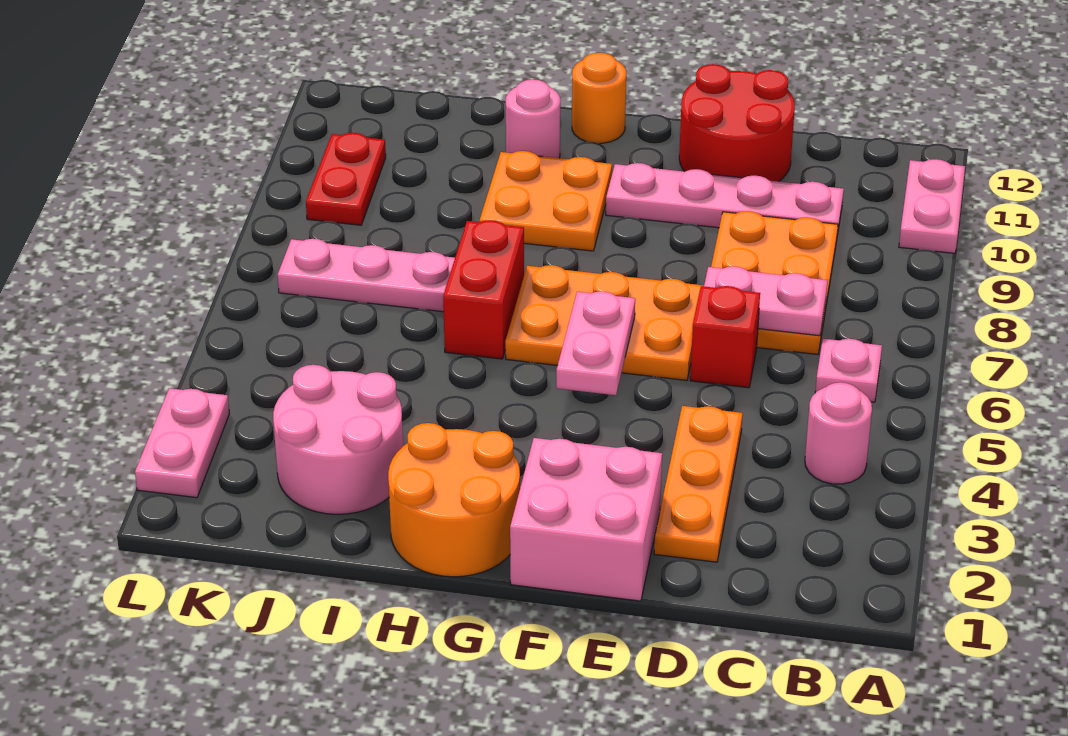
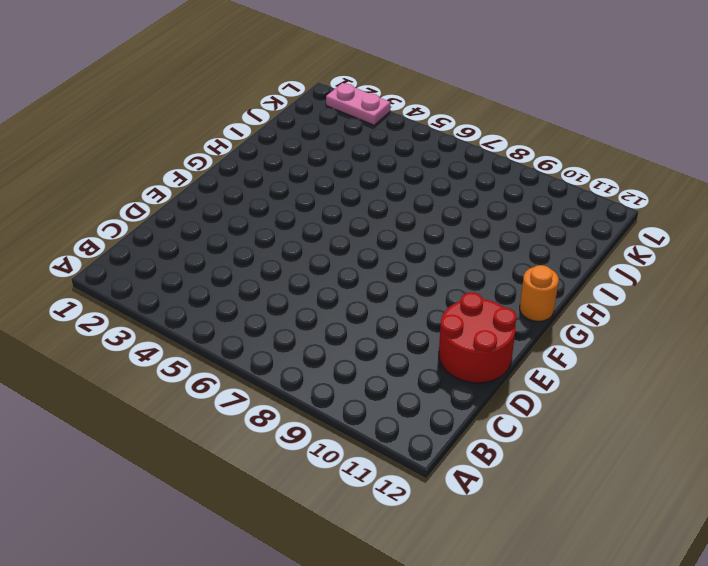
none -> pink plate A10:A11 level 1
none -> pink round brick B4 level 1
none -> pink plate B6 level 1

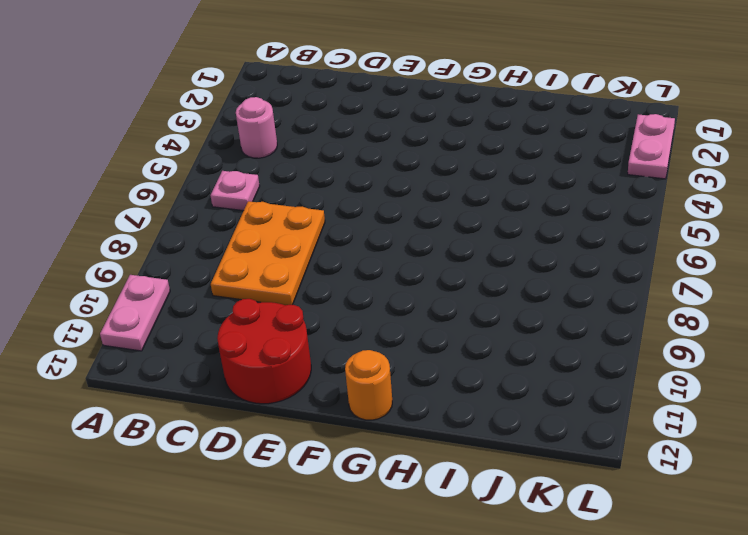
none -> pink plate C10:F10 level 1
none -> orange plate D2:D4 level 1
none -> red brick D6 level 1

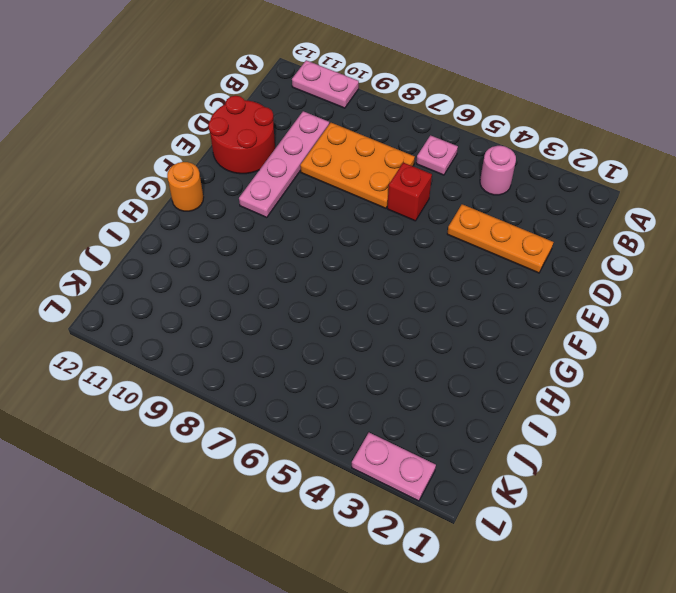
none -> pink brick E1:F2 level 1
none -> orange plate E6:G7 level 1
none -> orange round brick G1:H2 level 1

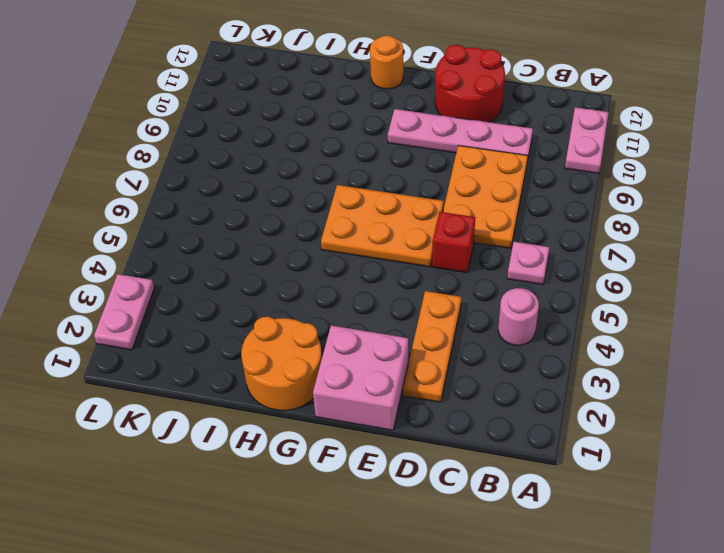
none -> orange plate G9:H10 level 1
none -> red brick H6:H7 level 1
none -> pink round brick H11 level 1

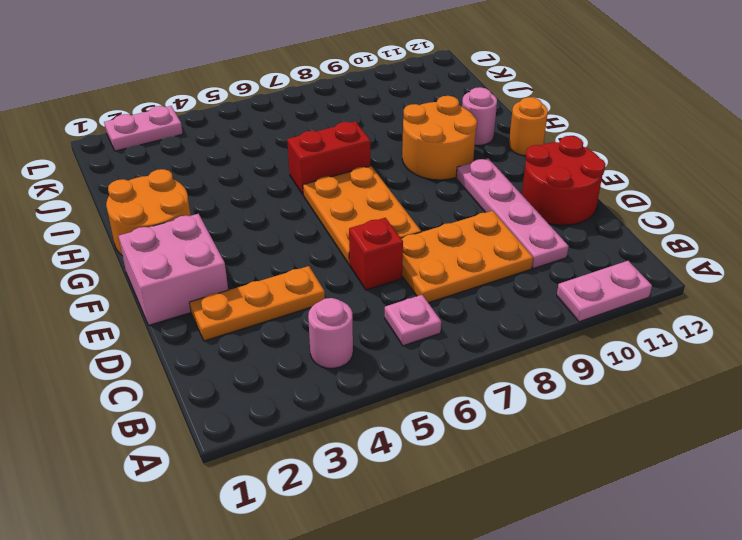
orange round brick G9:H10 level 1 -> orange plate G9:H10 level 1
none -> pink round brick I2:J3 level 1
none -> pink plate I7:K7 level 1
none -> red plate K9:K10 level 1

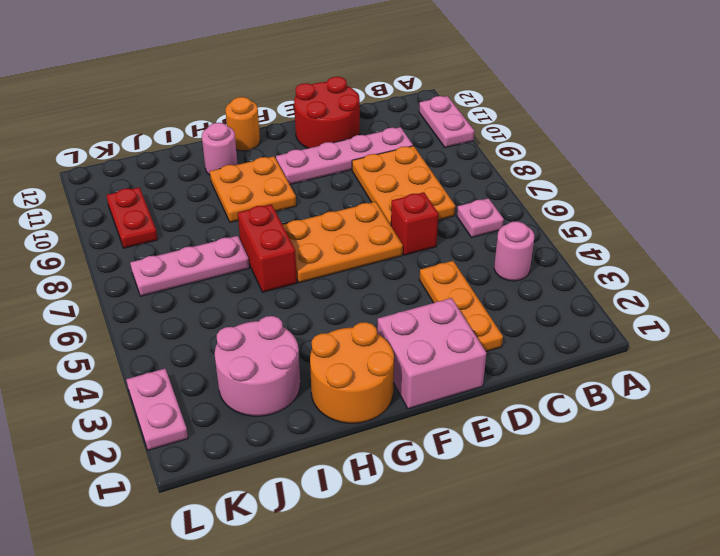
none -> pink plate C7:D7 level 2
none -> pink plate F5:F6 level 2

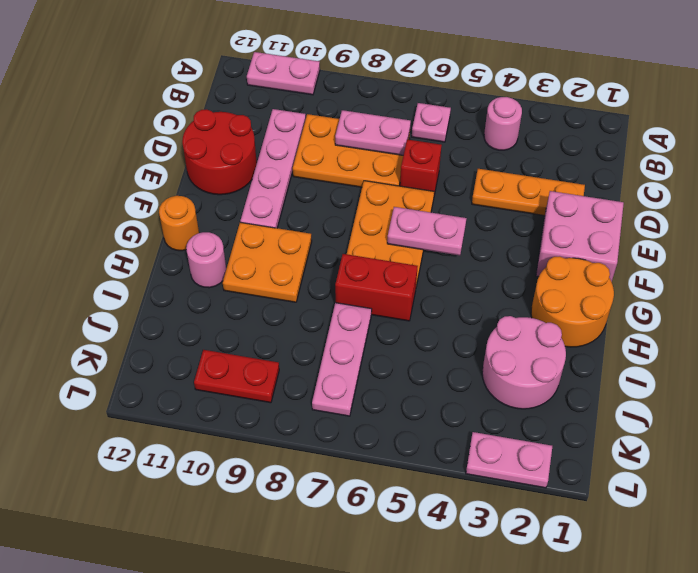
pink plate C7:C8 level 2 -> pink plate C7:D7 level 2

